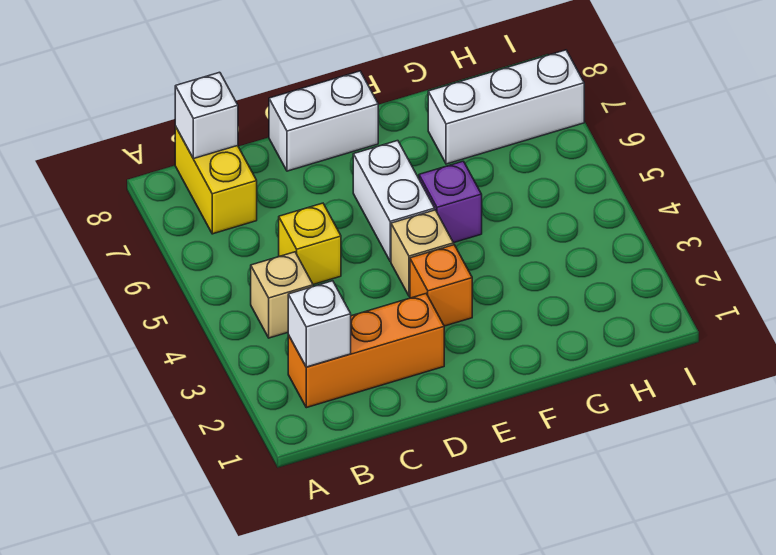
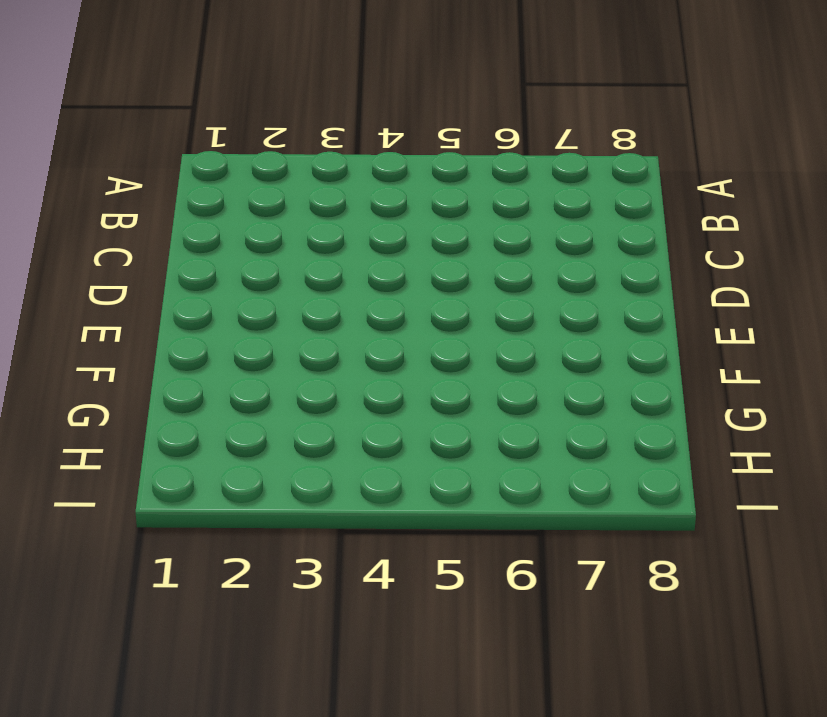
none -> orange brick B2:D2 level 1
none -> tan brick B4 level 1
none -> yellow brick B7:B8 level 1

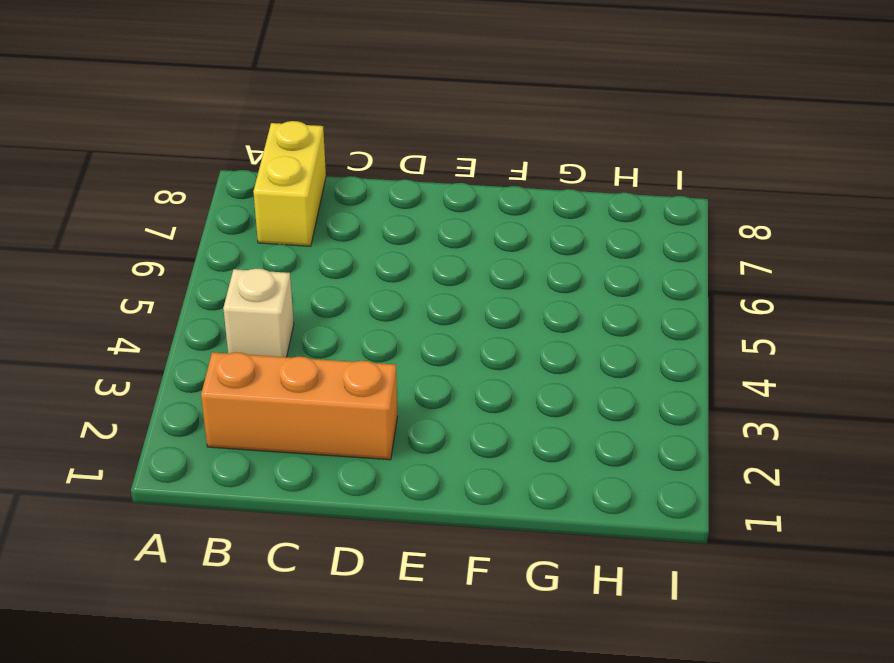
none -> yellow brick C5 level 1
none -> white brick D8:E8 level 1
none -> orange brick E3 level 1

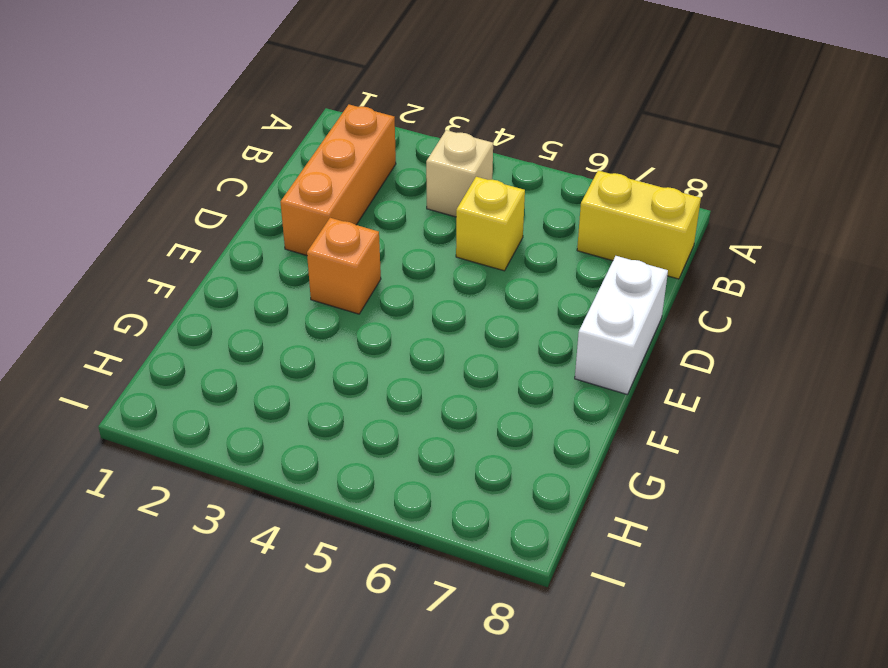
none -> tan brick E4 level 1
none -> white brick E5:E6 level 1
none -> purple brick F5 level 1

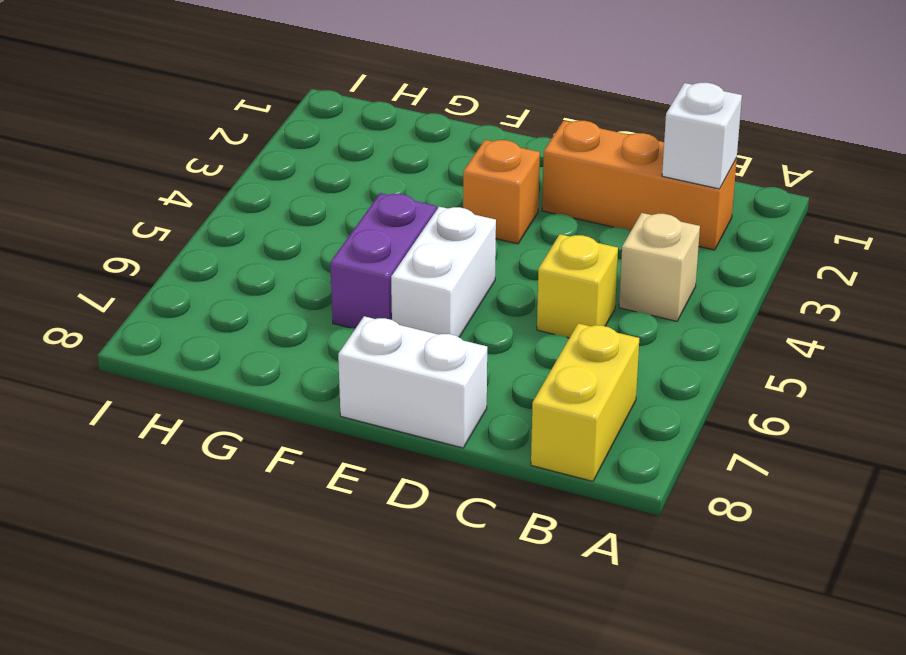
purple brick F5:F6 level 1 -> purple brick F5 level 1
none -> tan brick E4 level 1
none -> white brick G7:I7 level 1
none -> white brick B8 level 2

